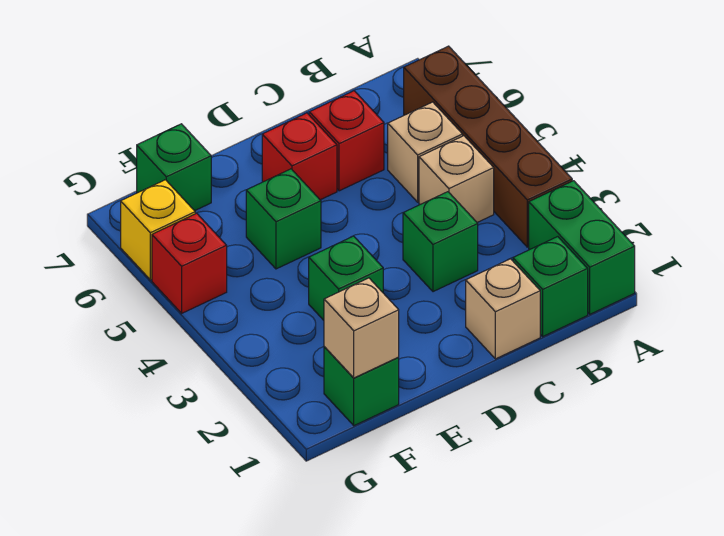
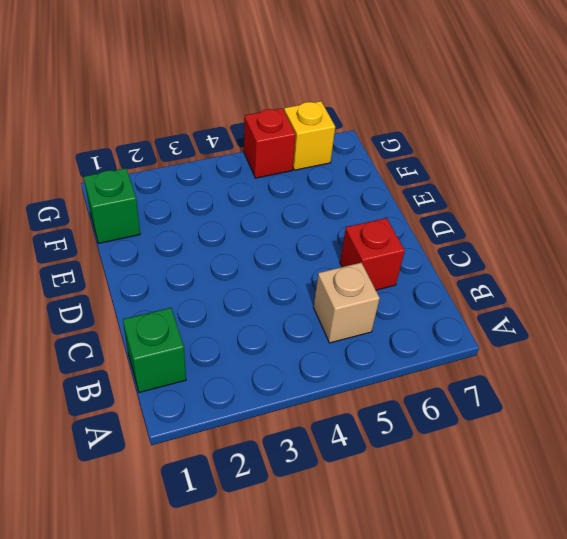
none -> green brick A1:A2 level 1
none -> brown brick A3:A6 level 1
none -> tan brick B4 level 1

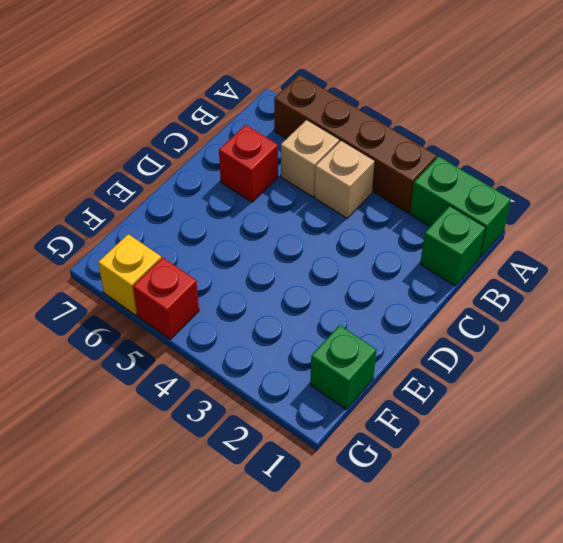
none -> tan brick C1 level 1
none -> green brick C3 level 1
none -> red brick D6 level 1

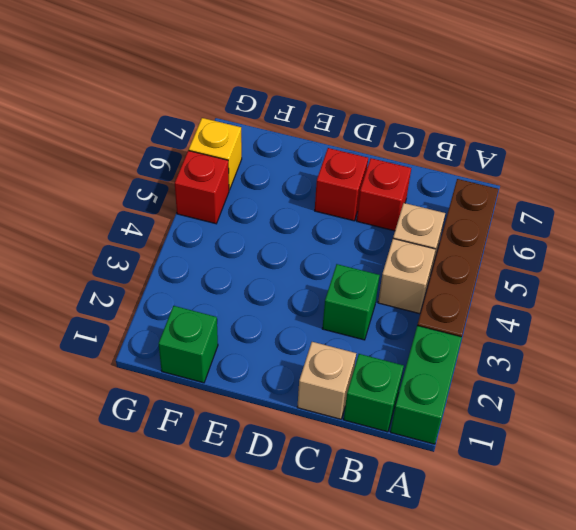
none -> green brick E3 level 1
none -> green brick E5 level 1
none -> green brick F7 level 1

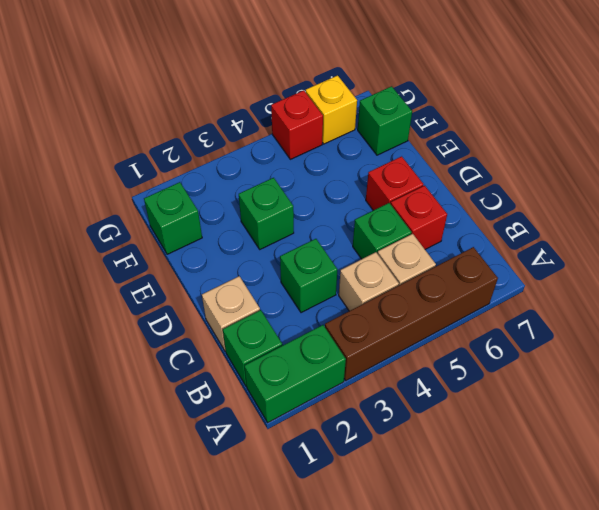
green brick C5 level 1 -> green brick E5 level 1
none -> tan brick F1 level 2

